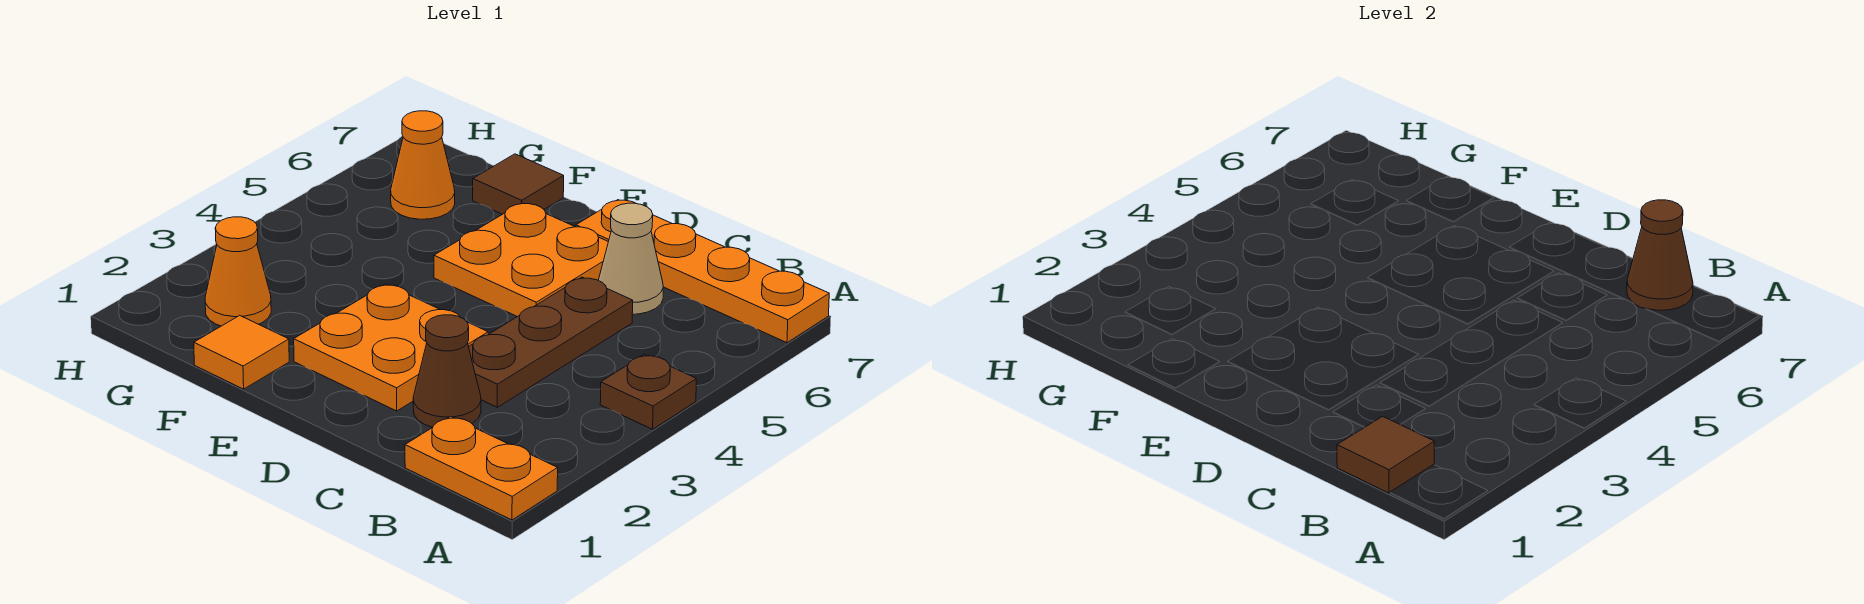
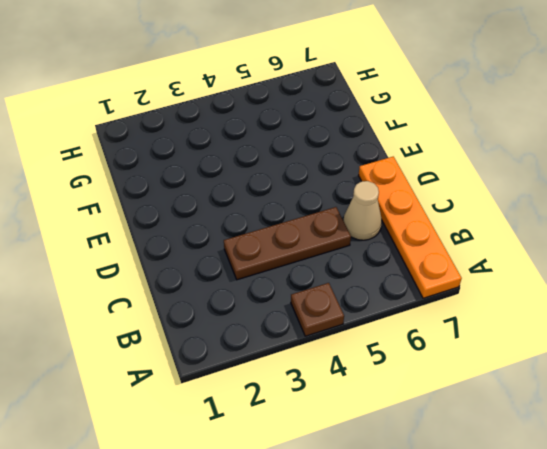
none -> orange plate A1:B1 level 1
none -> brown cone C2 level 1
none -> orange plate D2:E3 level 1

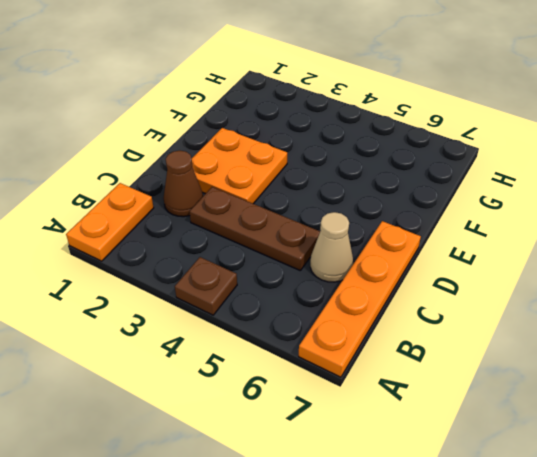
none -> orange plate D5:E6 level 1
none -> orange tile F1 level 1
none -> brown tile F7 level 1

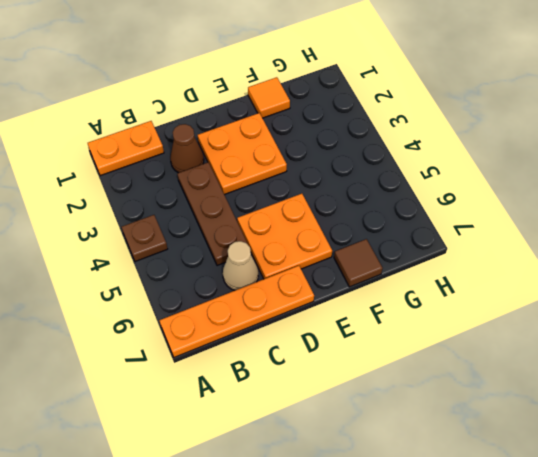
none -> orange cone G2 level 1
none -> orange cone G6 level 1
none -> brown tile B1 level 2

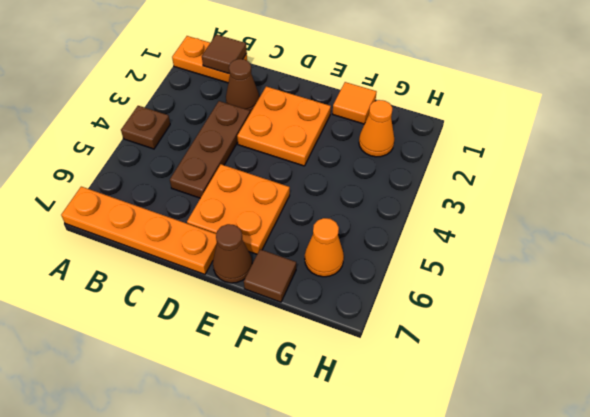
brown cone E7 level 1 -> brown cone B7 level 2
none -> tan cone C6 level 1

